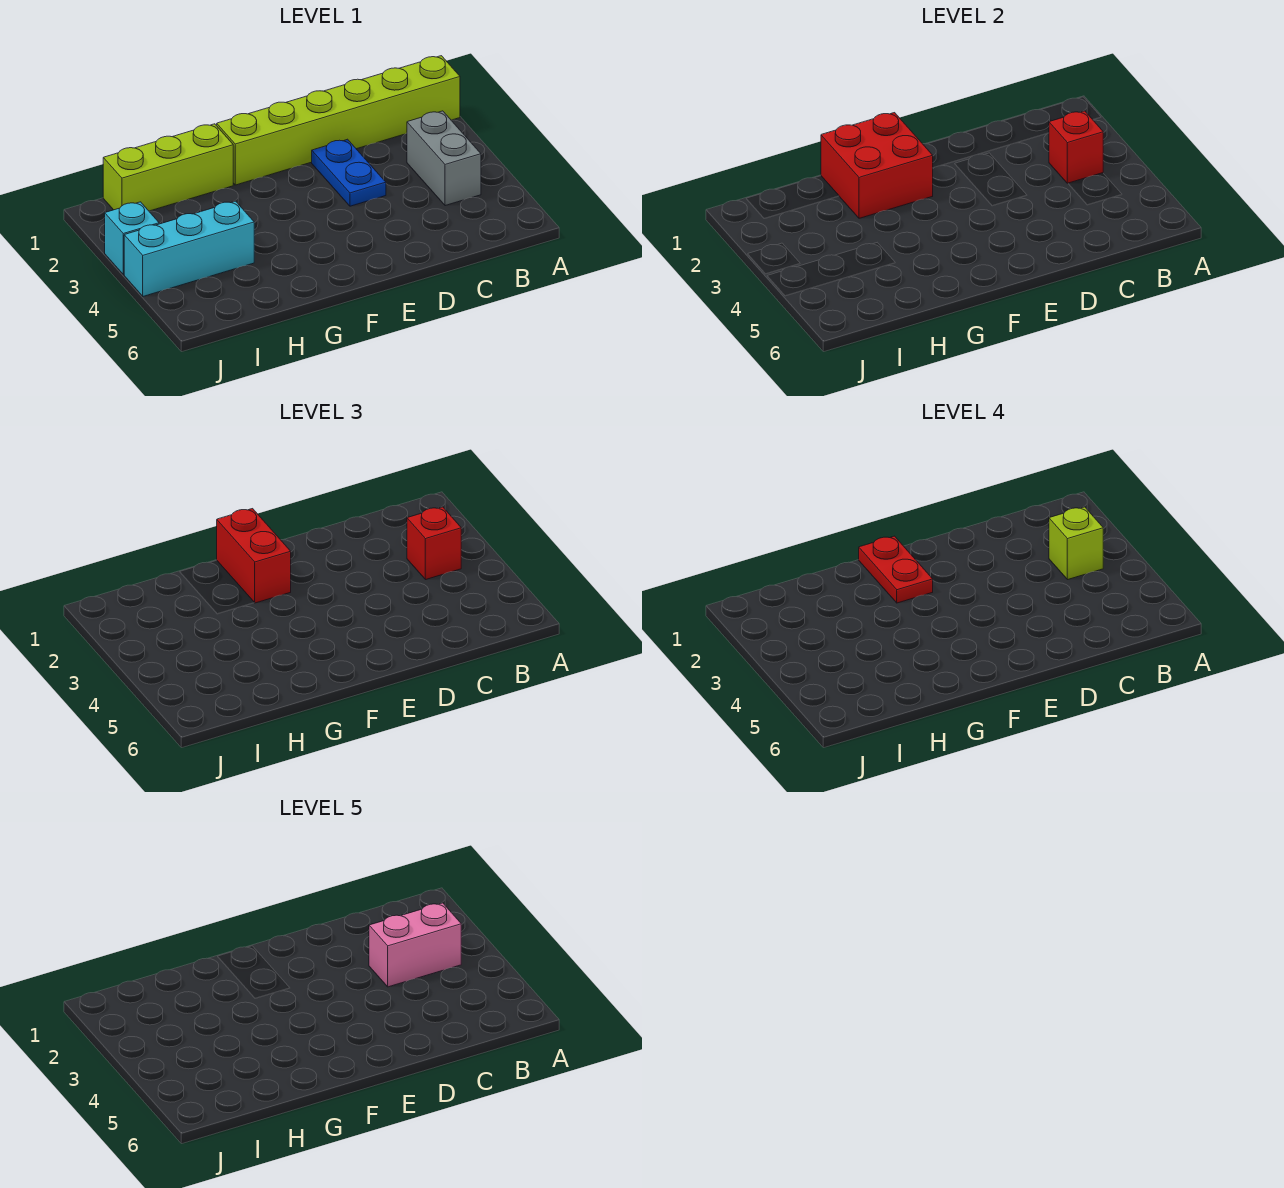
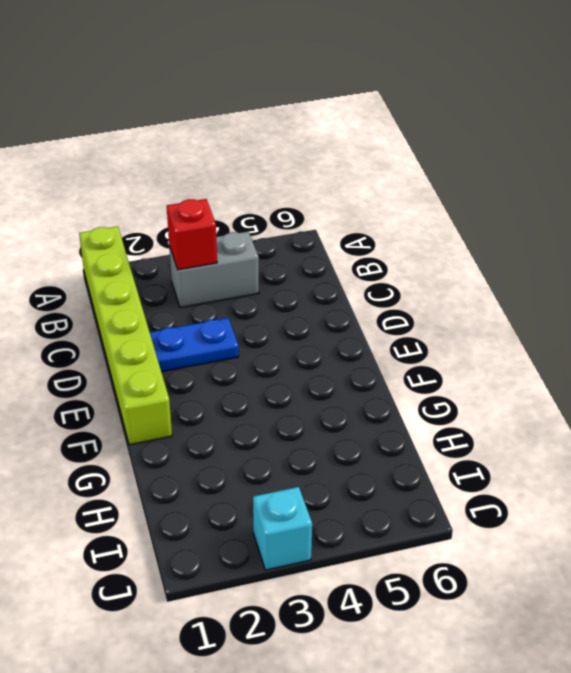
none -> lime brick G1:I1 level 1
none -> cyan brick H4:J4 level 1
none -> red brick F1:G2 level 2

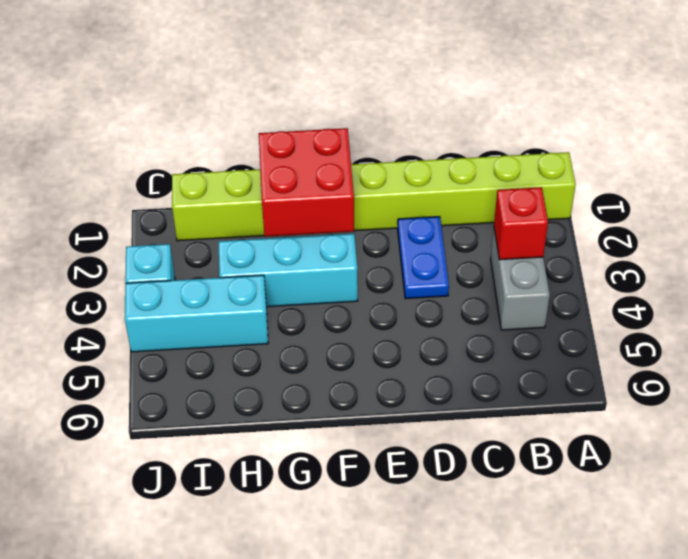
cyan brick F3:H3 level 1 -> none
none -> red brick B3 level 3
none -> red brick F1:F2 level 3
none -> lime brick B3 level 4

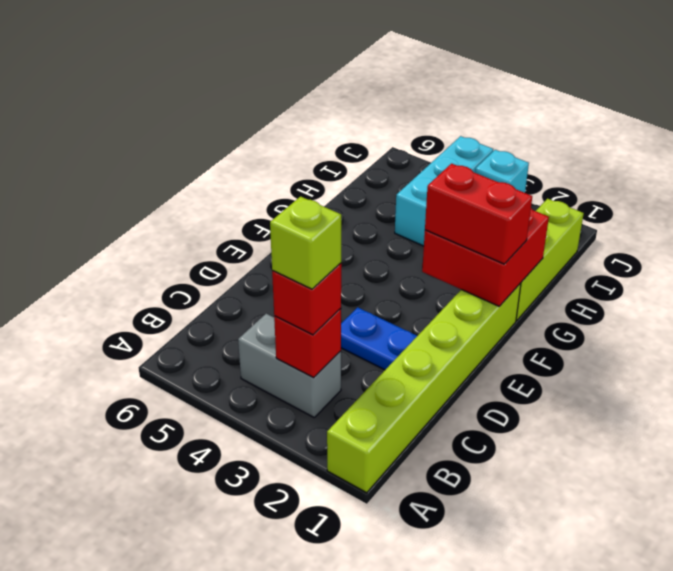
none -> red plate F1:F2 level 4
none -> pink brick B3:C3 level 5

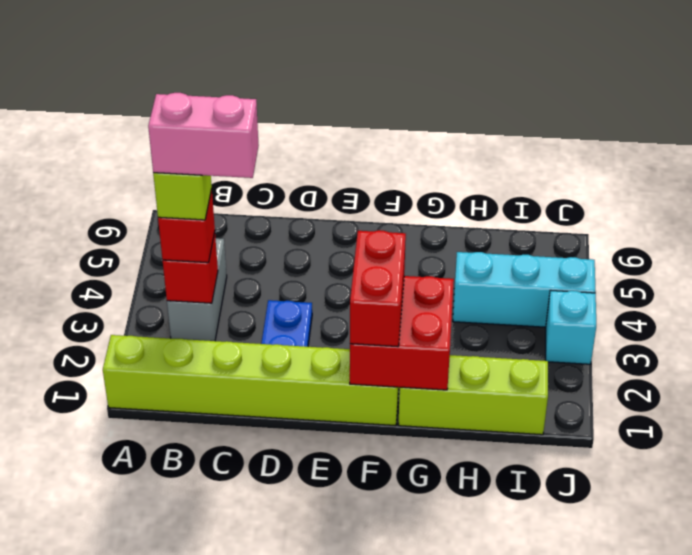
none -> red plate F1:F2 level 4

